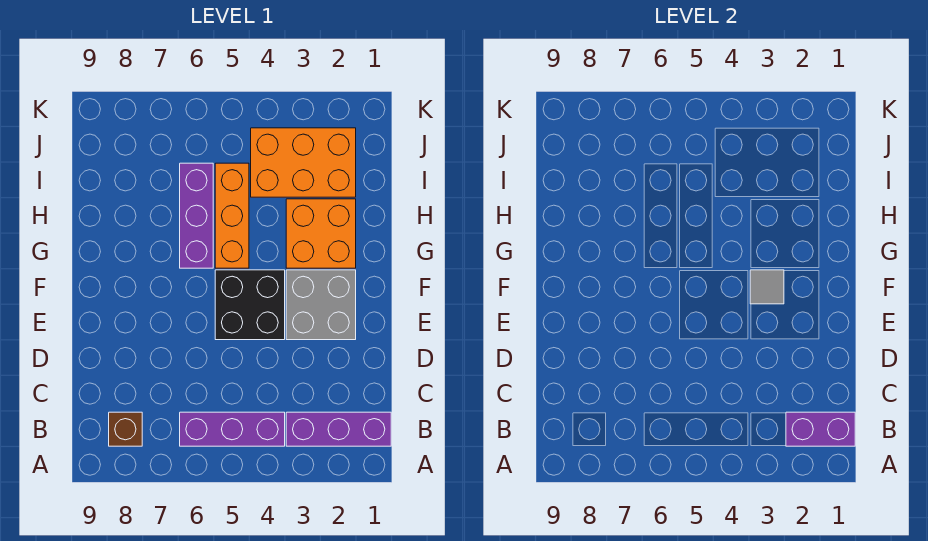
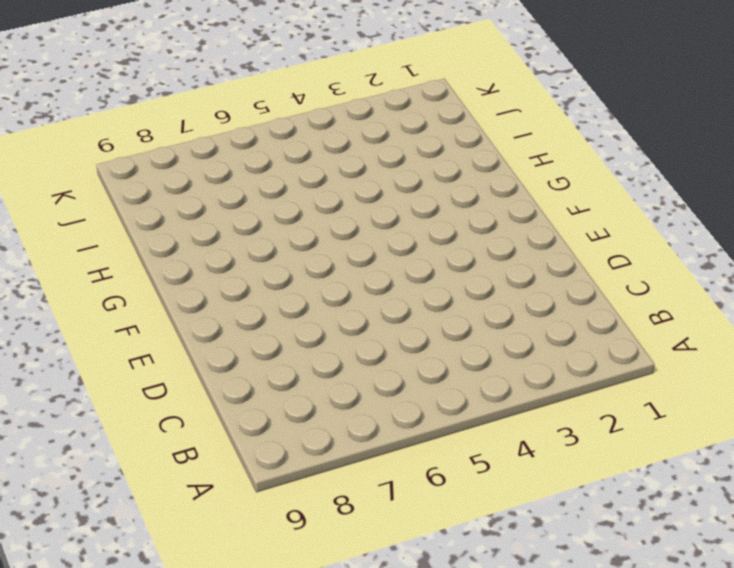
none -> purple brick B1:B3 level 1
none -> purple brick B4:B6 level 1

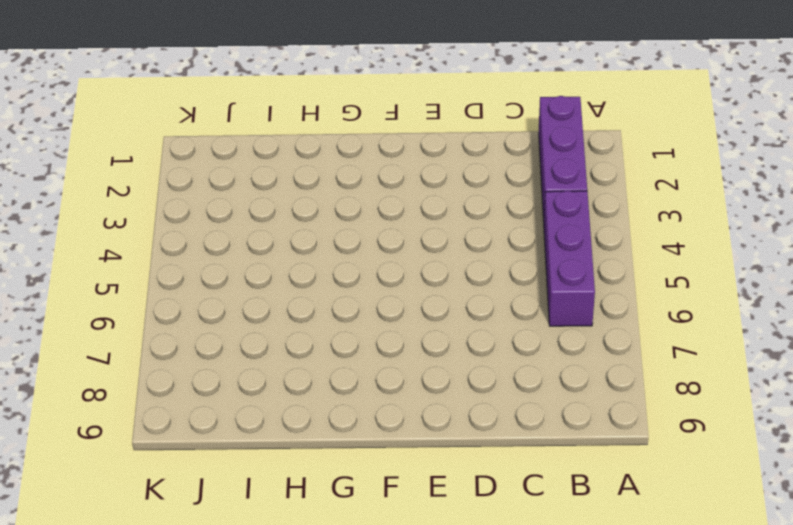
none -> brown brick B8 level 1
none -> grey brick E2:F3 level 1

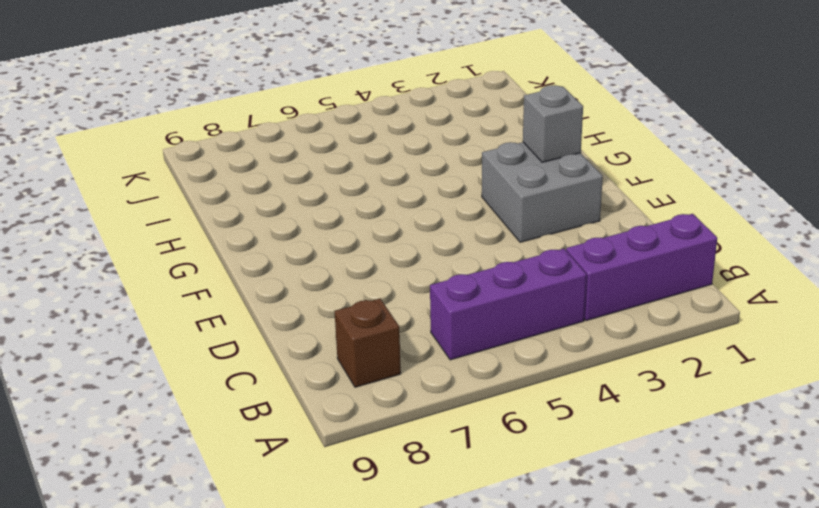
grey brick F2 level 2 -> none
none -> black brick E4:F5 level 1
none -> orange brick G2:H3 level 1

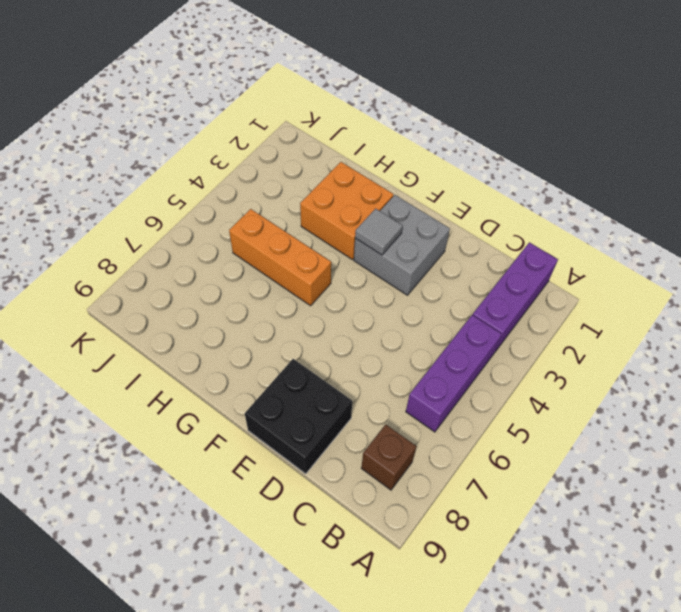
black brick D8:E9 level 1 -> black brick E4:F5 level 1
none -> purple brick G6:I6 level 1
none -> orange brick I2:J4 level 1

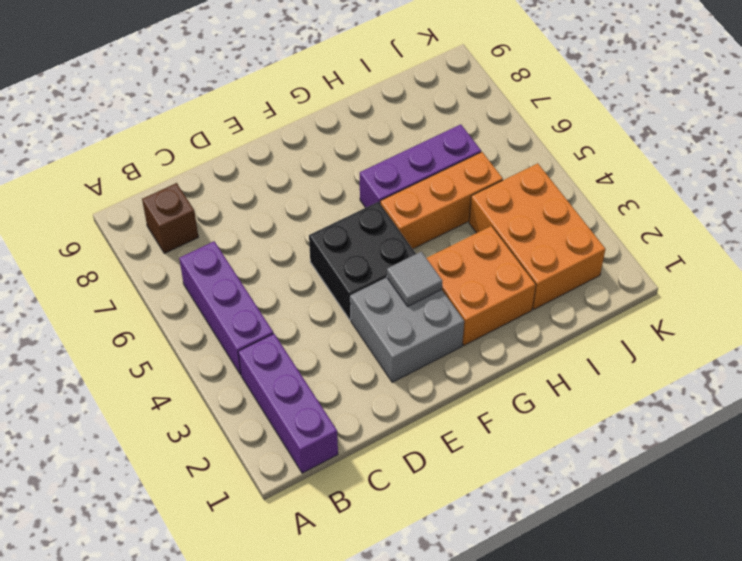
none -> purple brick B1:B2 level 2

